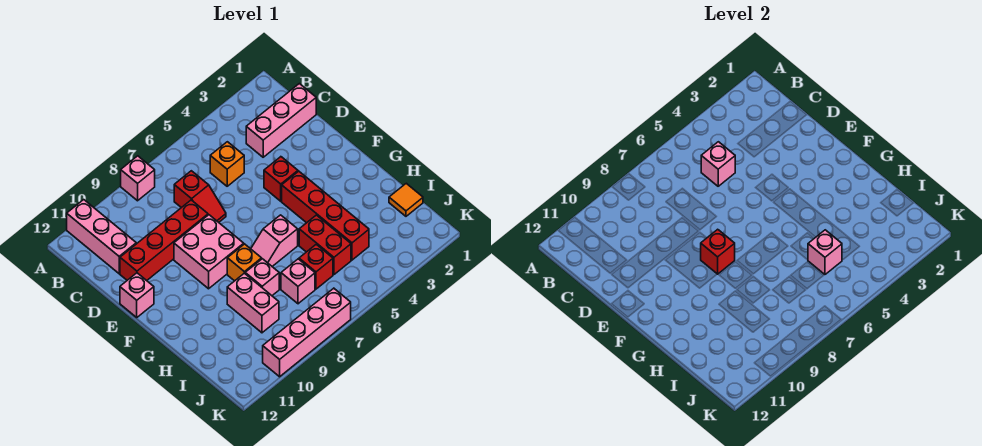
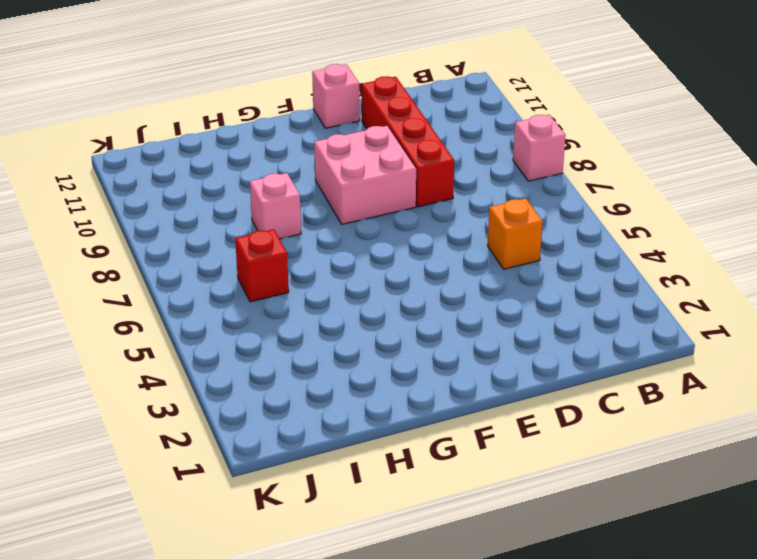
none -> pink brick A11:C11 level 1
none -> pink brick C1:C3 level 1
none -> red slope C7:D7 level 1 top C

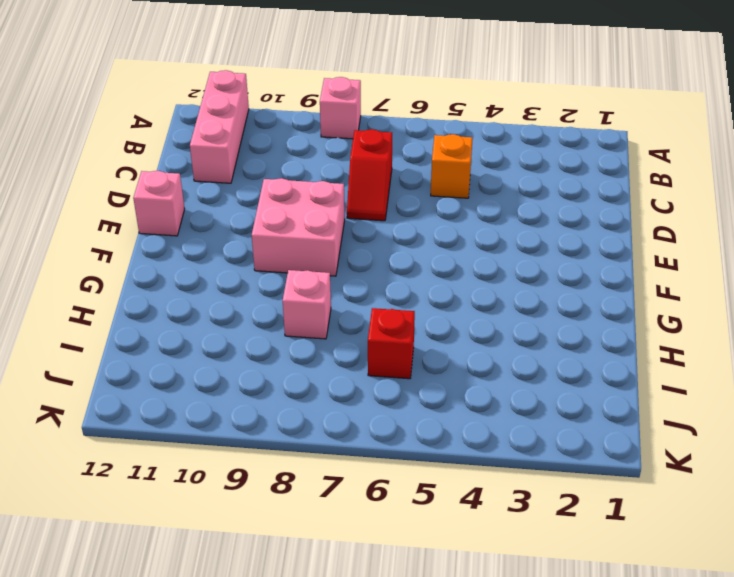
none -> pink brick C1:C3 level 1
none -> red brick D8:D11 level 1
none -> red brick E4 level 1

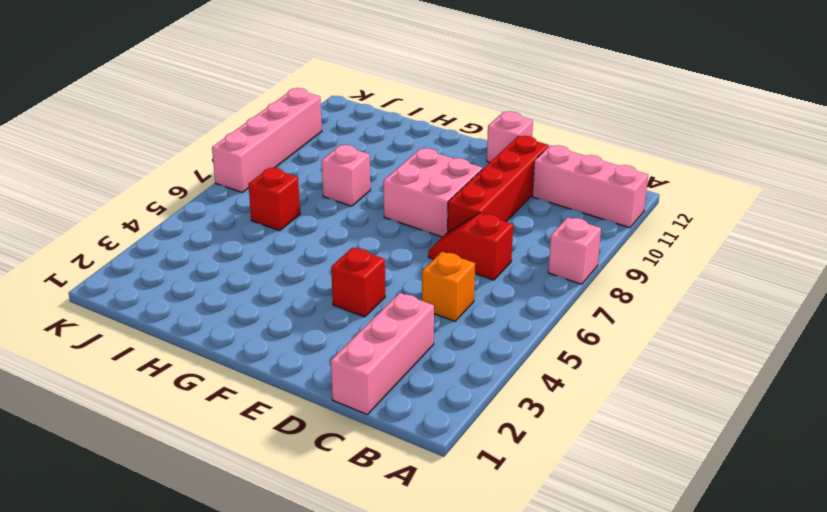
none -> red brick F4:I4 level 1
none -> pink slope G6:G7 level 1 top 6
none -> orange brick G8 level 1

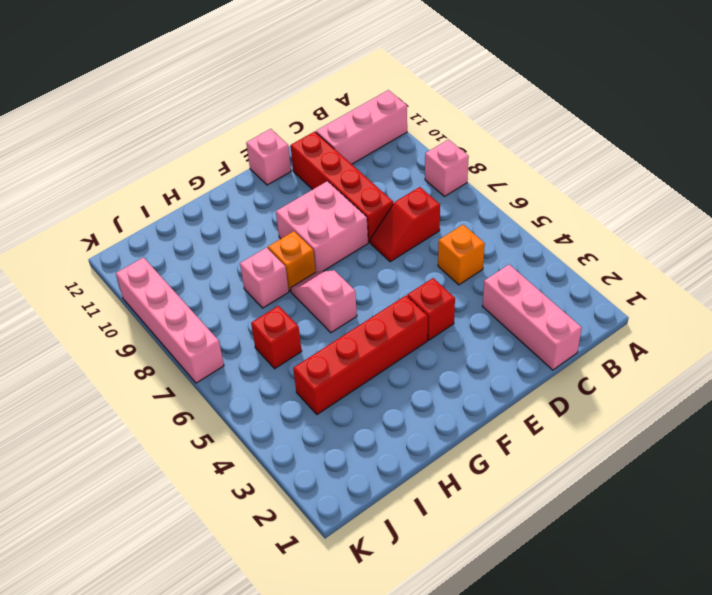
none -> red brick H5:I5 level 1
none -> pink brick H9:I9 level 1
none -> orange tile I1 level 1

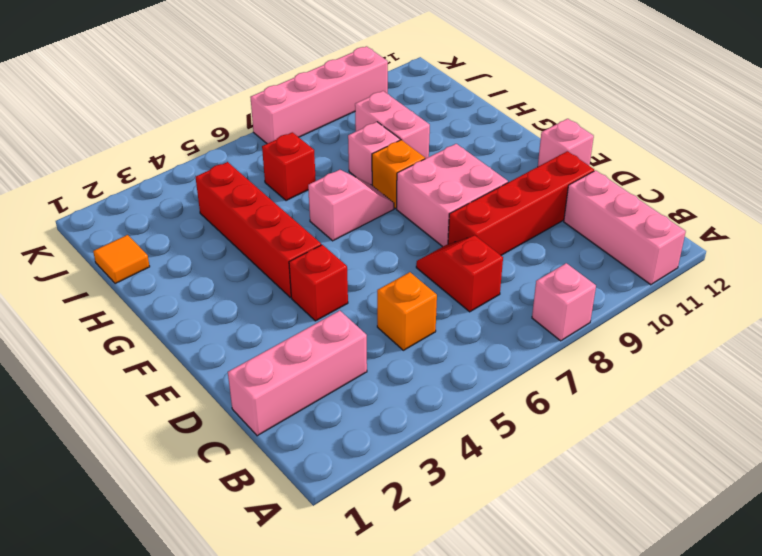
none -> red brick H5:I5 level 1
none -> pink brick I7 level 1
none -> pink brick C5 level 2

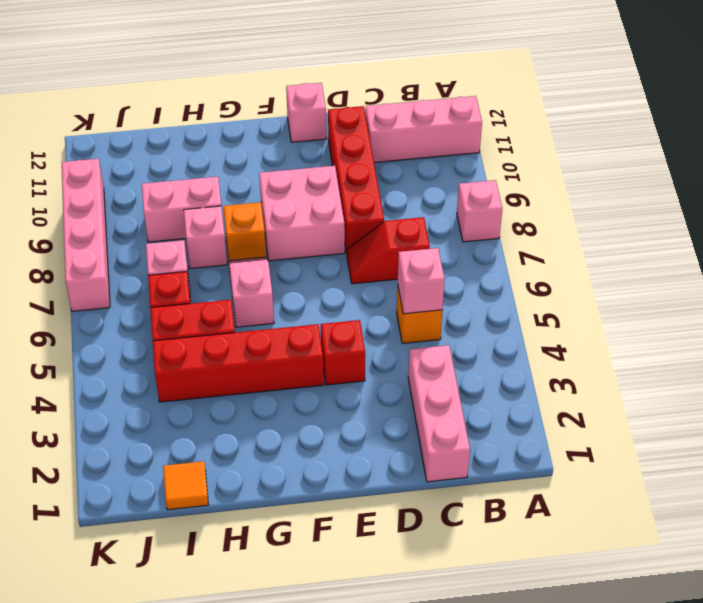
none -> red brick F8 level 2
none -> pink brick I5 level 2

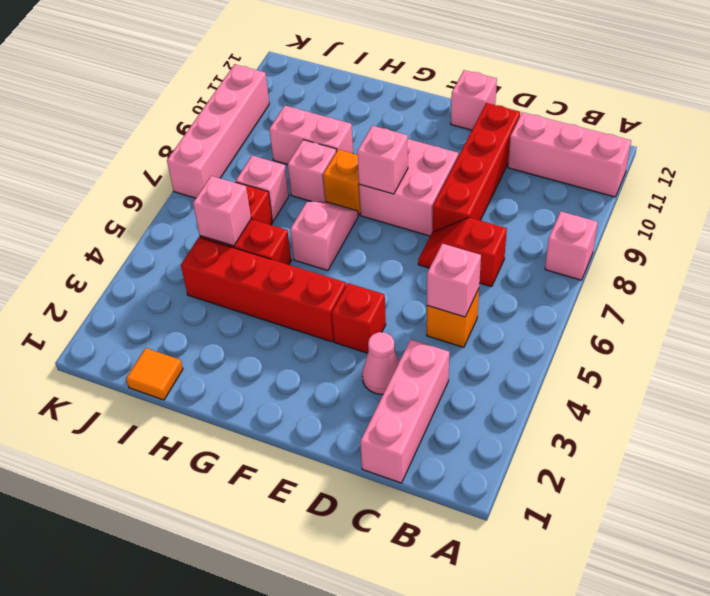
pink cone D3 level 1 -> none
pink brick F8 level 2 -> red brick F8 level 2

